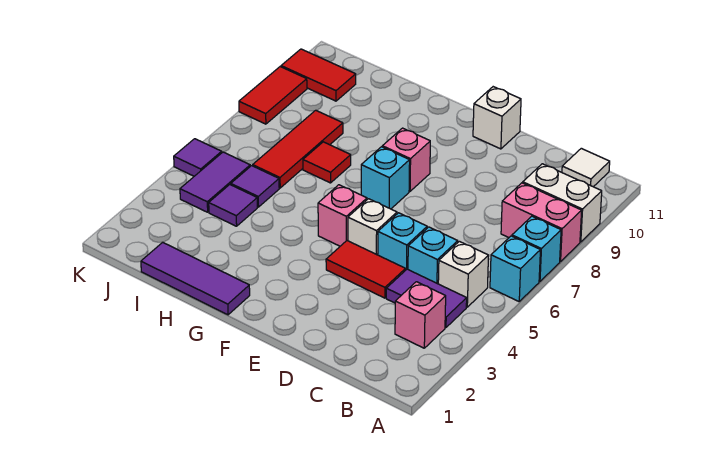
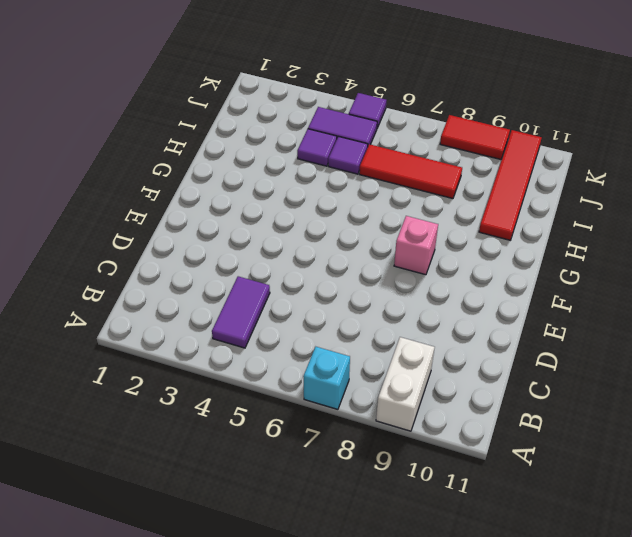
red tile H10:K10 level 1 -> red tile J10:K10 level 1
none -> cyan brick A6 level 1
none -> pink brick A8:B8 level 1
none -> pink brick B3 level 1

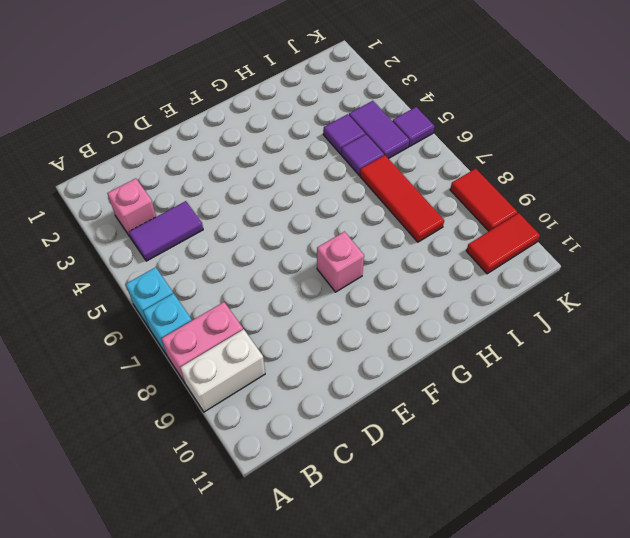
none -> white brick B5 level 1
none -> white tile B11 level 1
none -> cyan brick C5 level 1

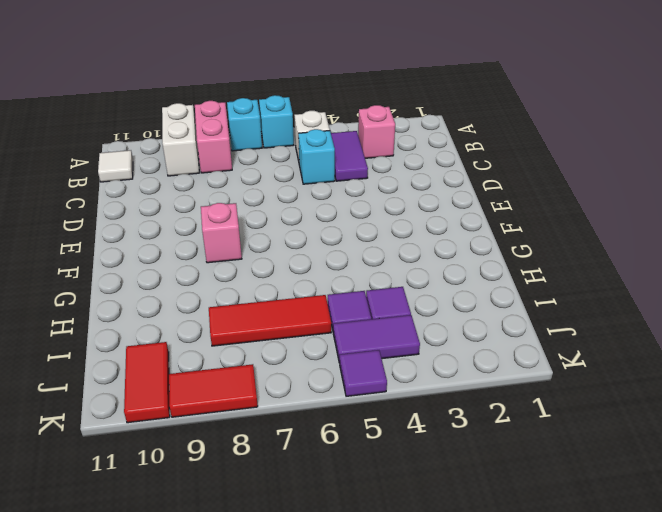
none -> red tile D4:E4 level 1
none -> cyan brick D5 level 1
none -> white brick E5 level 1

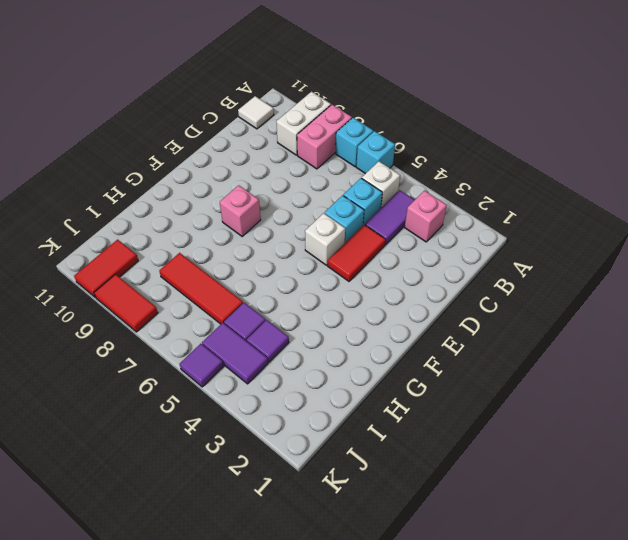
none -> white brick E11 level 1
none -> pink brick F5 level 1
none -> cyan brick F7 level 1

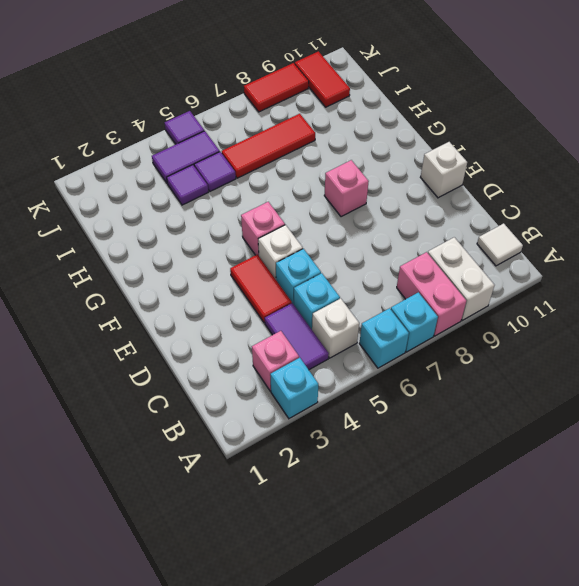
cyan brick A3 level 1 -> cyan brick F7 level 1
none -> purple tile G1:I1 level 1
none -> red tile H7 level 1

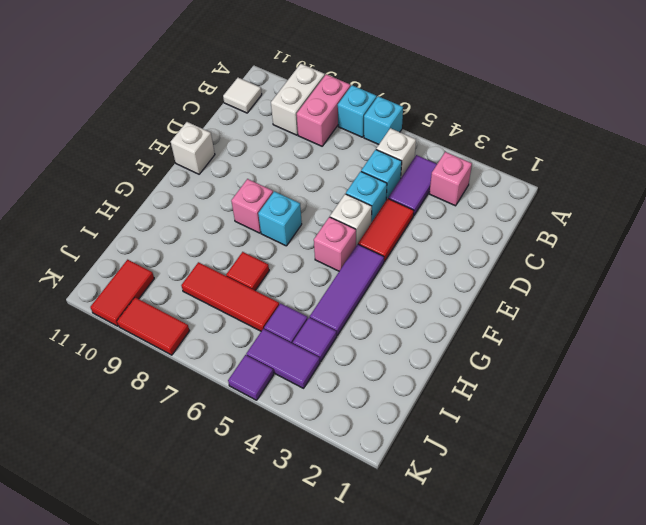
purple tile F4:H4 level 1 -> purple tile G1:I1 level 1

